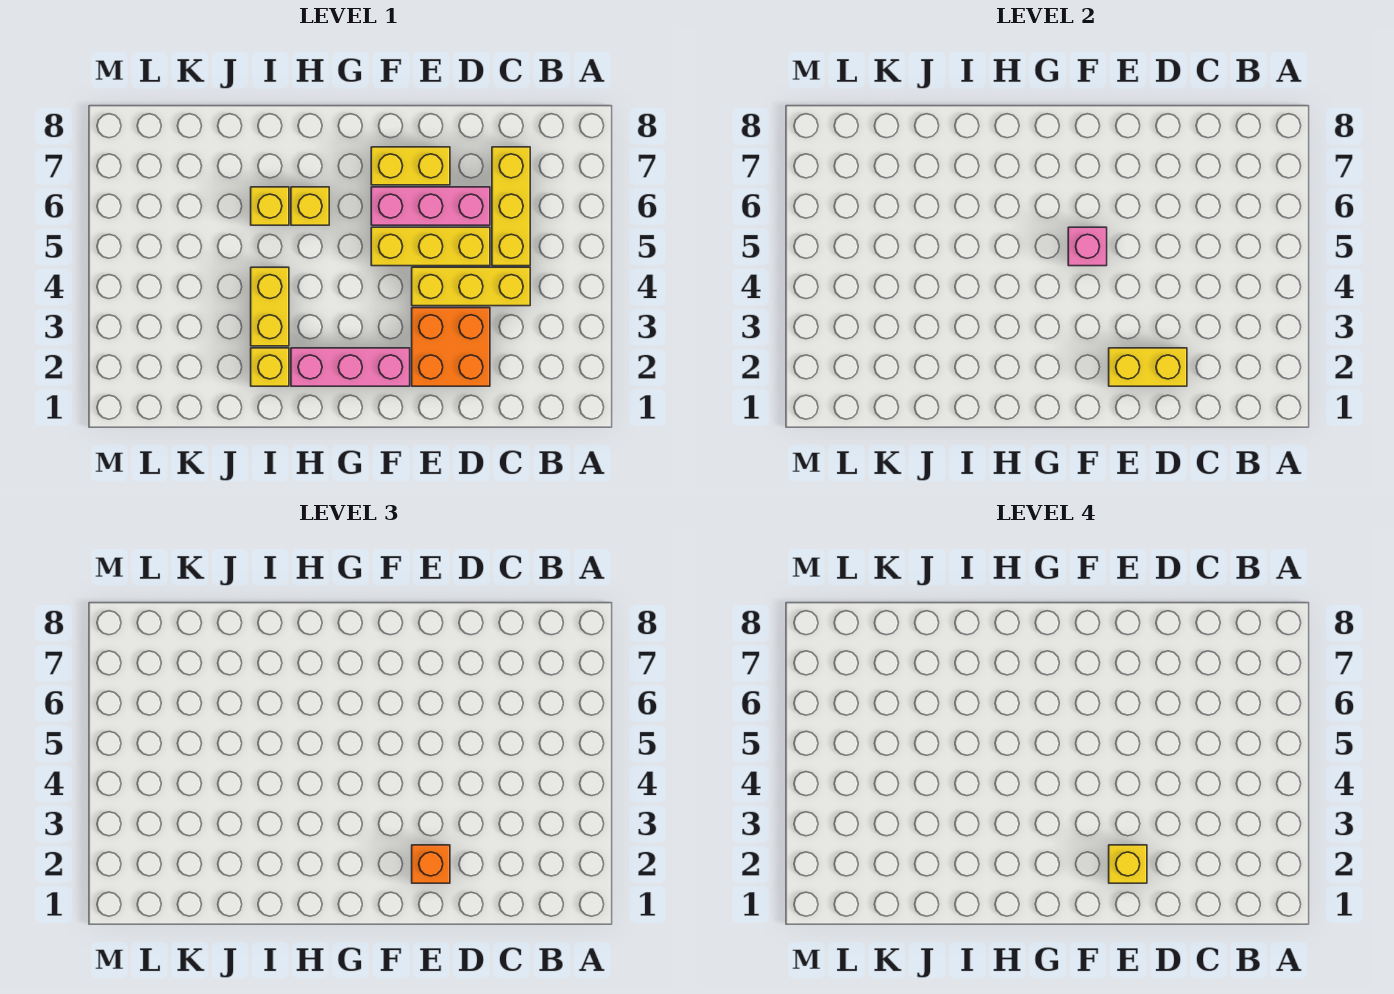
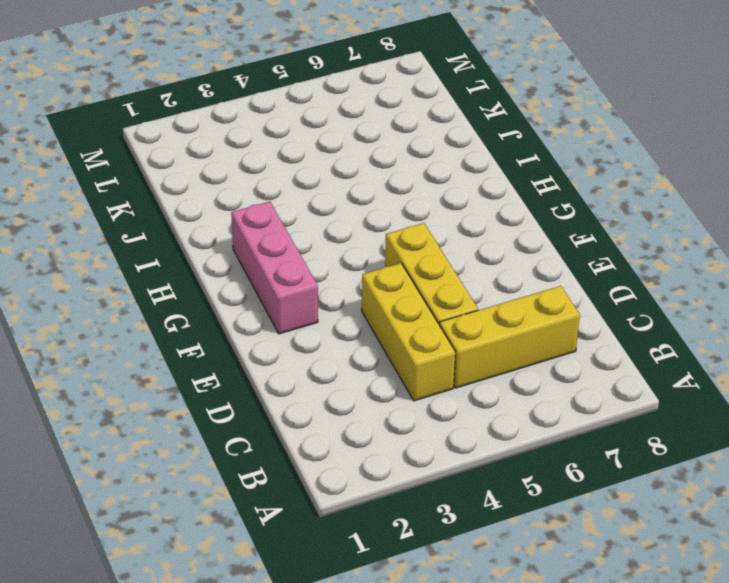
none -> orange brick D2:E3 level 1
none -> pink brick D6:F6 level 1
none -> yellow brick E7:F7 level 1

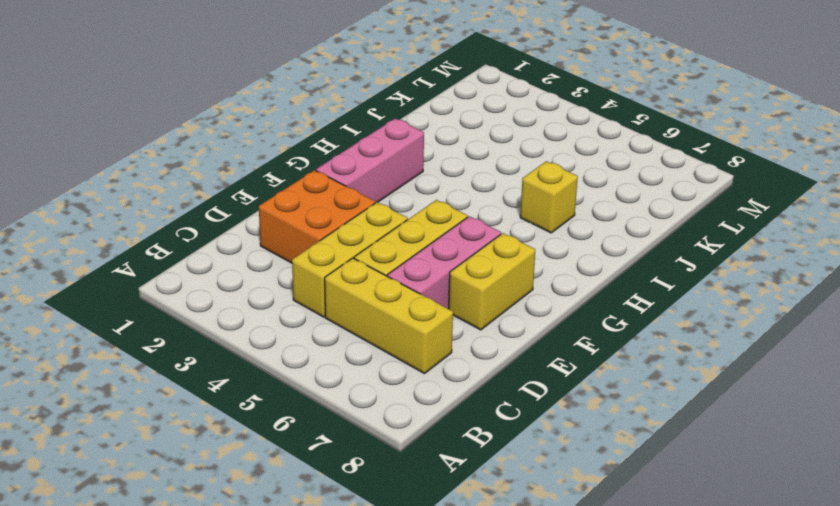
none -> yellow brick H6 level 1
none -> yellow brick I2 level 1
none -> yellow brick I3:I4 level 1

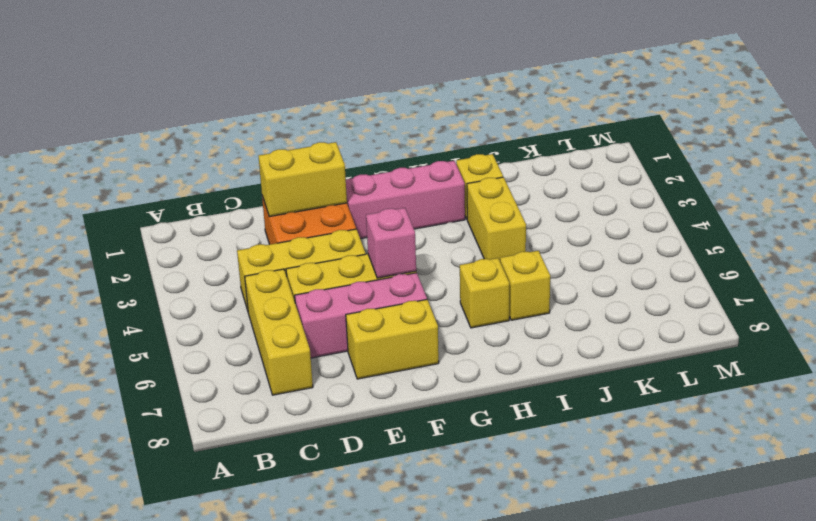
none -> orange brick E2 level 3
none -> yellow brick E2 level 4

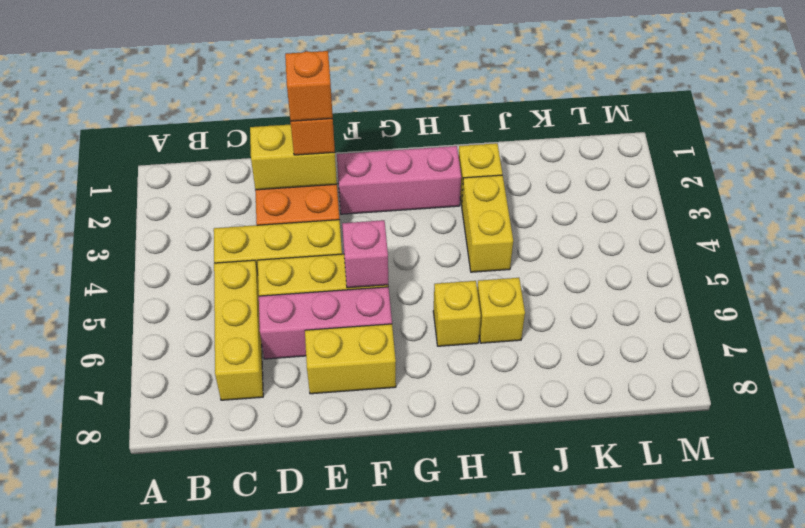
orange brick E2 level 4 -> yellow brick E2 level 4

